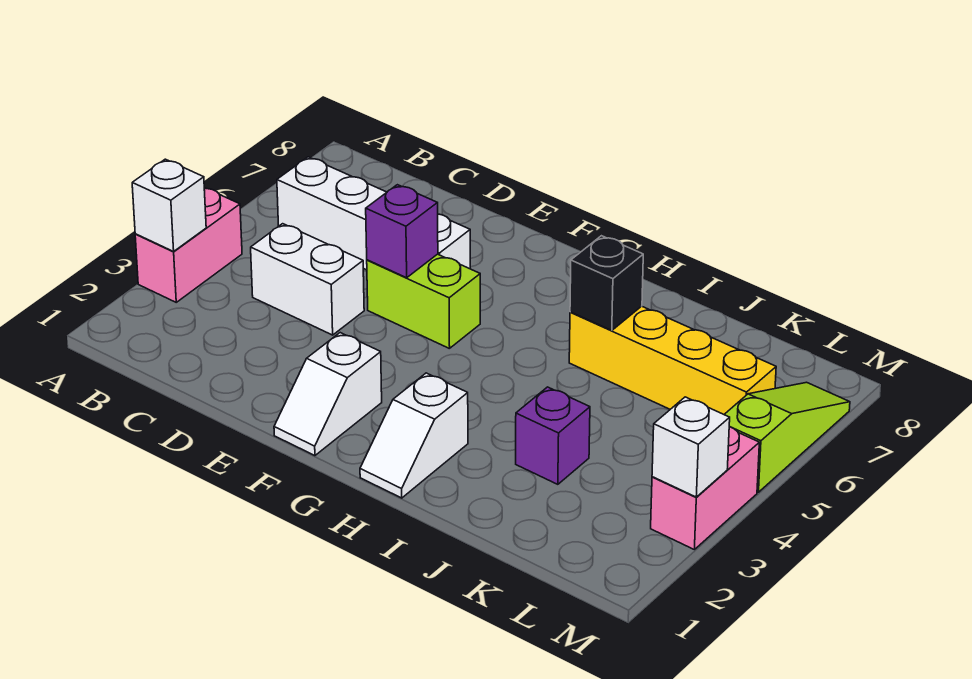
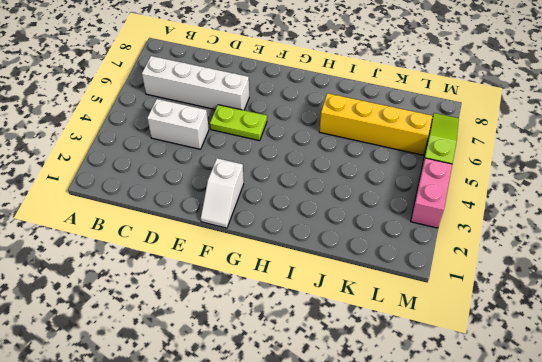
lime plate E5:F5 level 1 -> lime brick E5:F5 level 1
none -> pink brick A3:A4 level 1
none -> white slope H1:H2 level 1 top 2
none -> purple brick J3 level 1

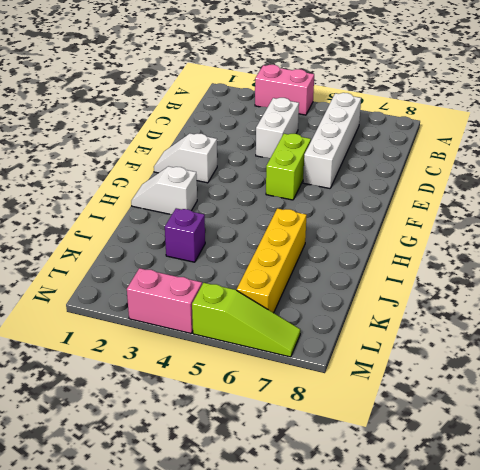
none -> white brick A3 level 2
none -> purple brick E5 level 2
none -> black brick I6 level 2

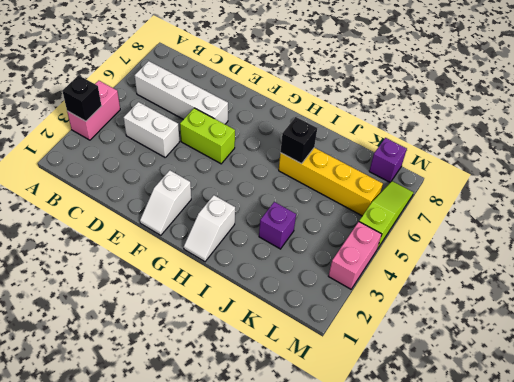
black brick A3 level 2 -> white brick A3 level 2
purple brick L8 level 1 -> purple brick E5 level 2
none -> white brick M3 level 2

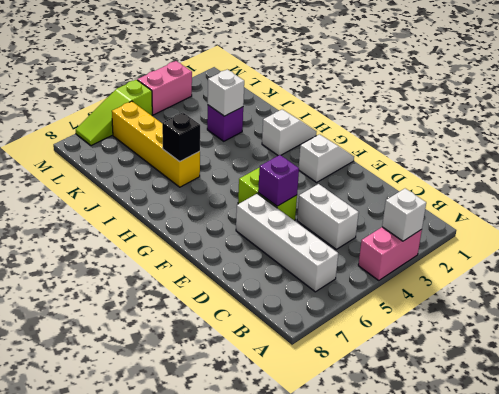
white brick J3 level 2 -> white brick M3 level 2

